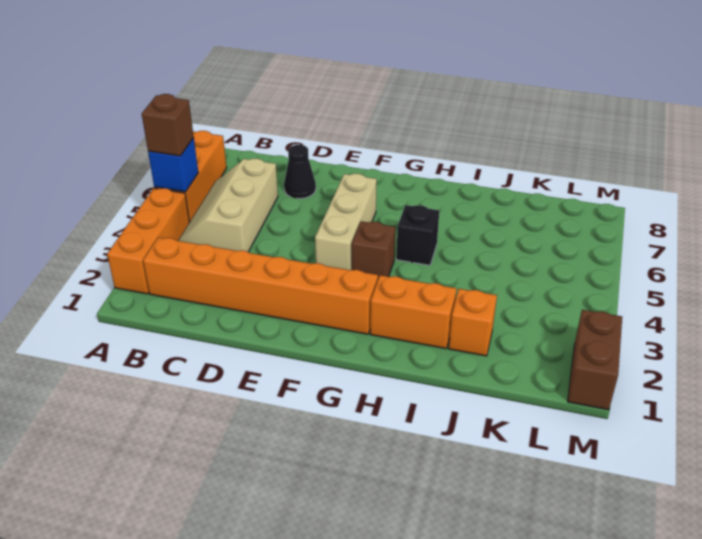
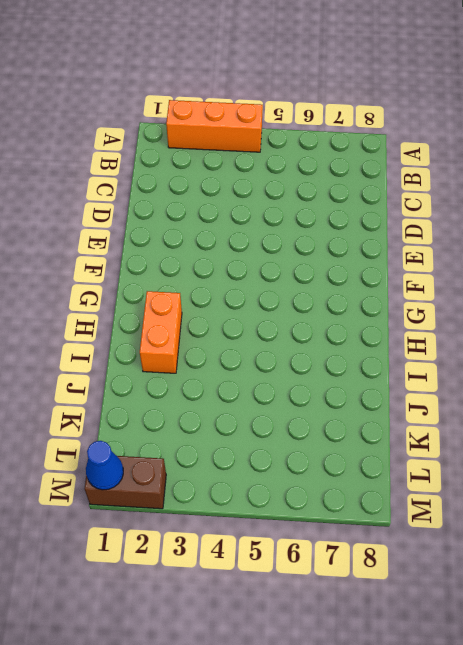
blue cone M1 level 2 -> none
none -> orange brick A5:A7 level 1
none -> orange brick B2:G2 level 1
none -> tan slope B4:C6 level 1 top C

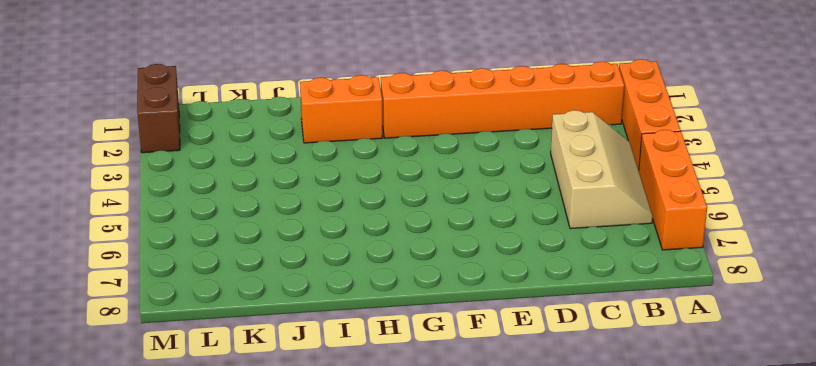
none -> black cone D7 level 1
none -> tan brick F4:F6 level 1
none -> brown brick G4 level 1

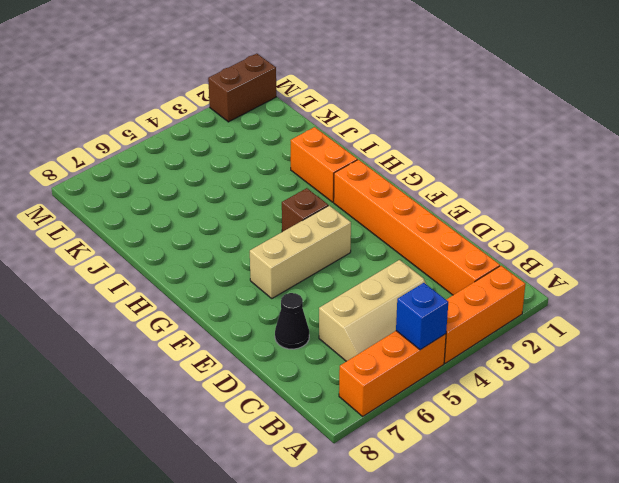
none -> black brick H5 level 1
none -> orange brick J2 level 1
none -> brown brick A5 level 3

